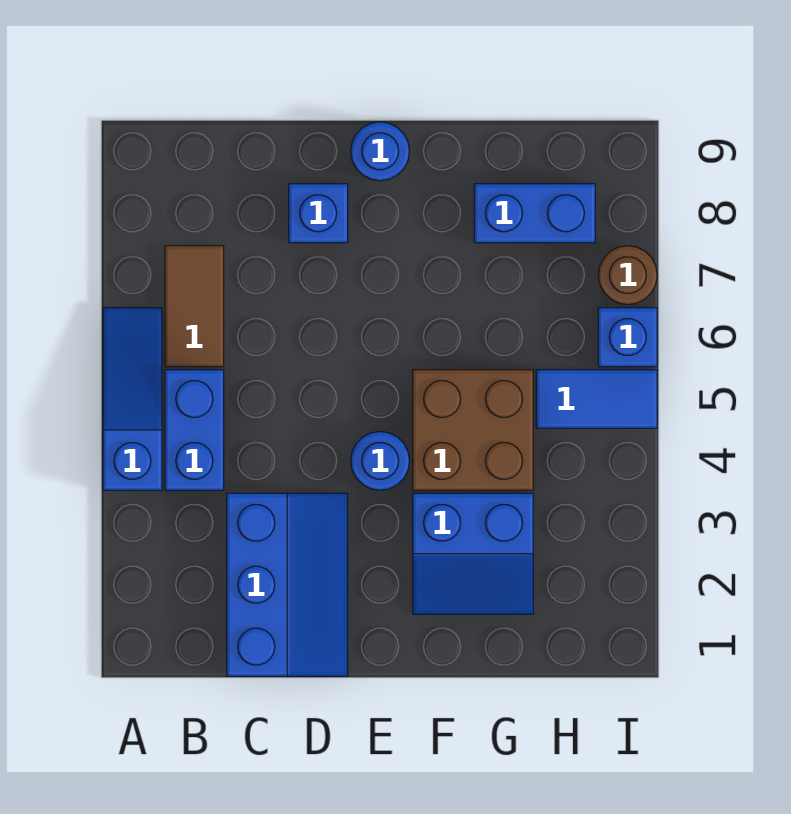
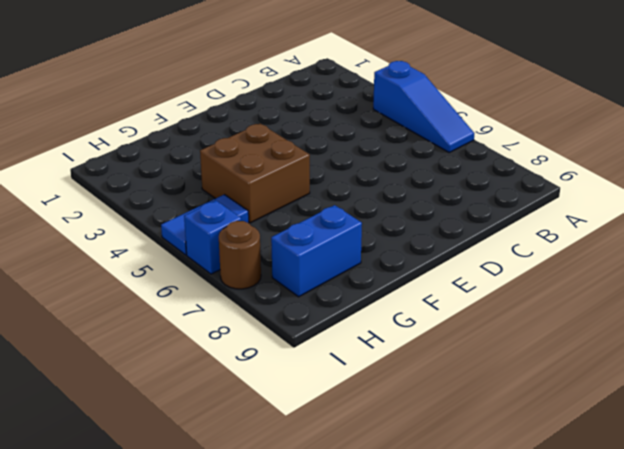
none -> blue brick B4:B5 level 1
none -> brown tile B6:B7 level 1
none -> blue slope C1:D3 level 1 top C

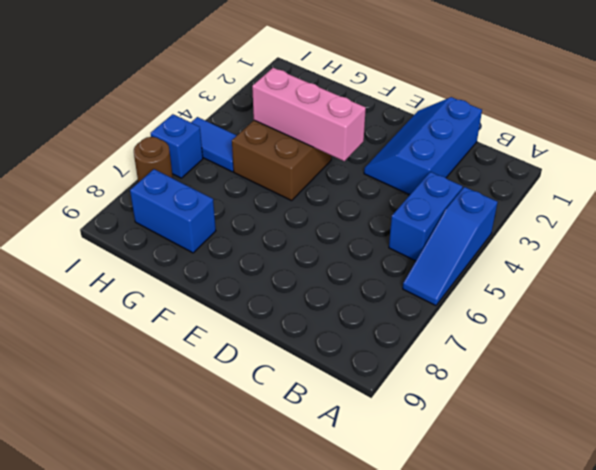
pink brick E4:G4 level 2 -> none
none -> brown tile B6:B7 level 1
none -> blue brick D8 level 1
none -> blue round brick E4 level 1

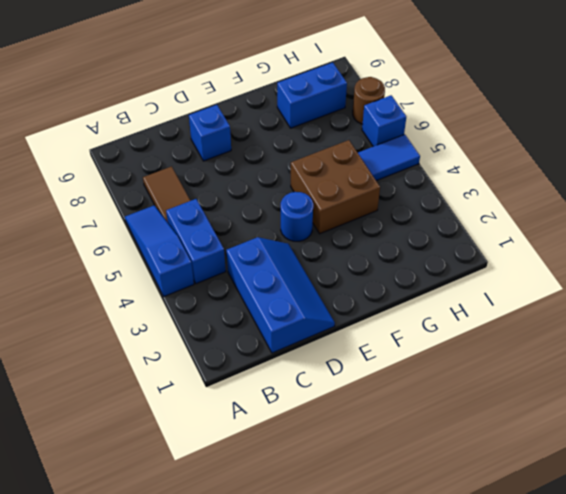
none -> blue round brick E9 level 1
none -> blue slope F2:G3 level 1 top 3

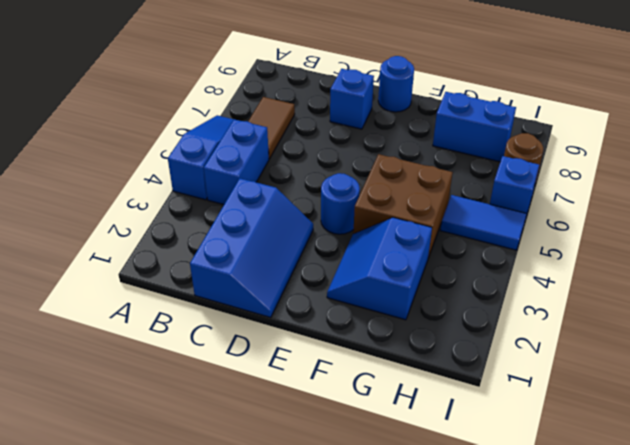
blue slope F2:G3 level 1 top G -> blue slope F2:G3 level 1 top 3

